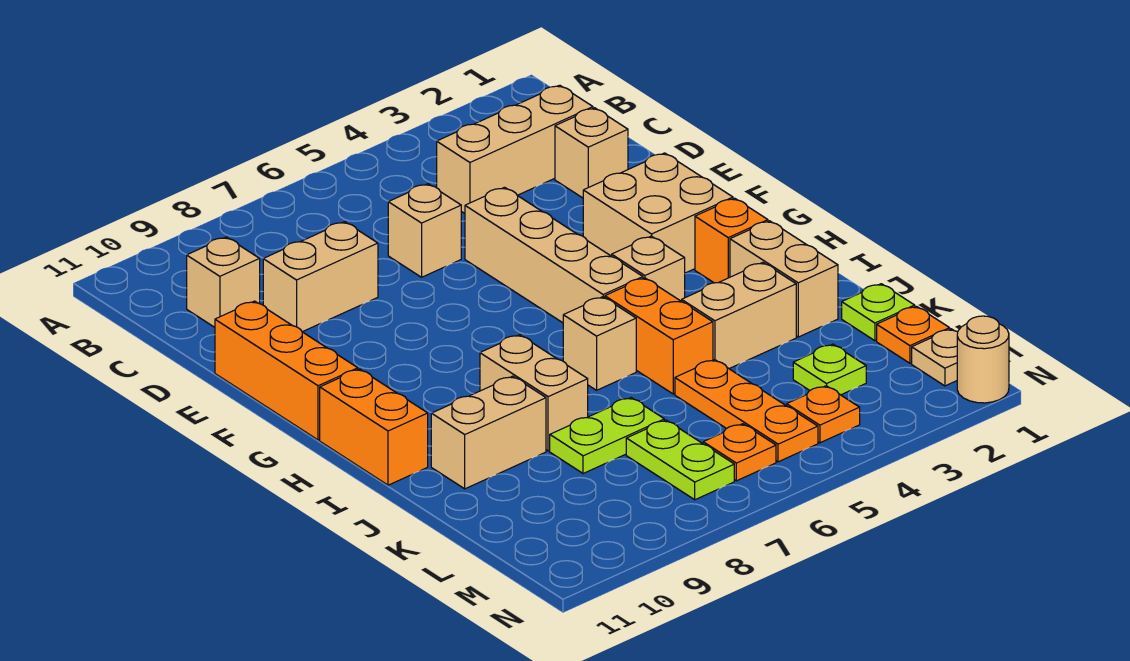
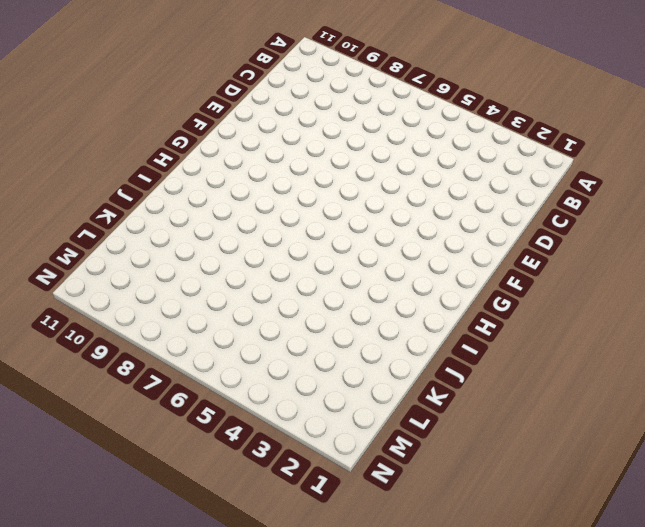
none -> tan brick C2:C4 level 1
none -> tan brick C10 level 1
none -> tan brick D2 level 1

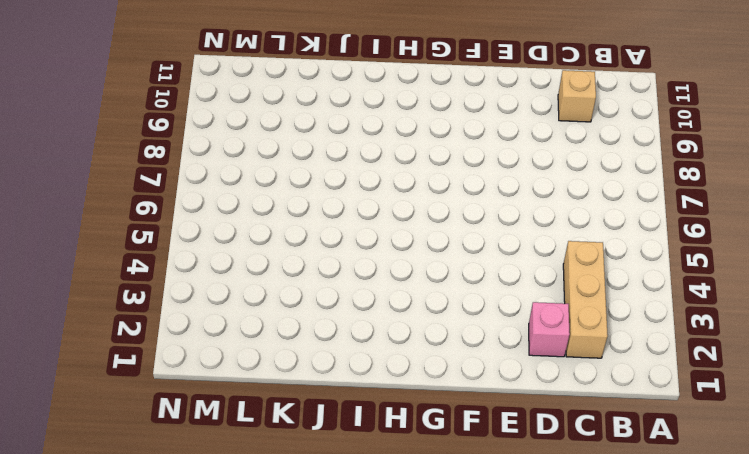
pink brick D2 level 1 -> tan brick D2 level 1
none -> tan brick D6 level 1
none -> tan brick D8:D9 level 1
none -> tan brick E5:H5 level 1

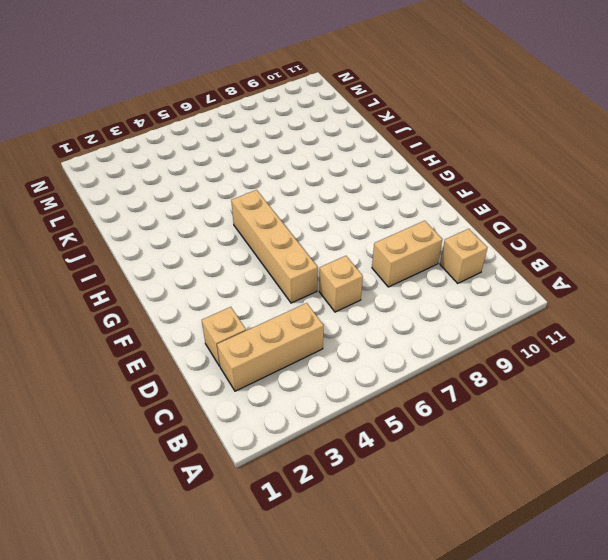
none -> orange brick E11:G11 level 1
none -> tan brick F2:G3 level 1
none -> orange brick H2 level 1

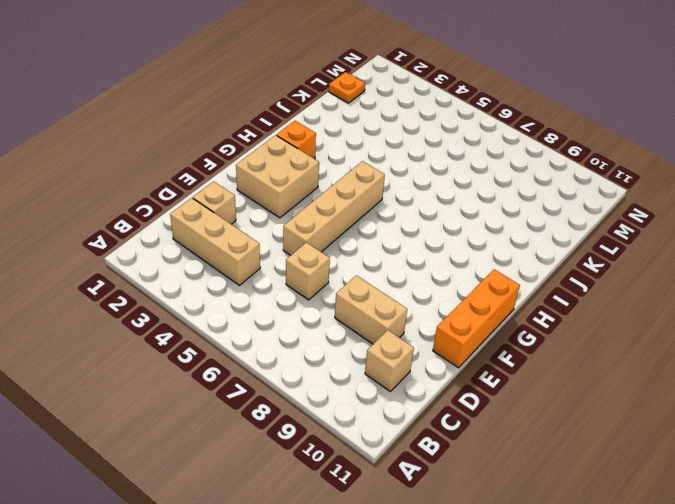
none -> tan brick H4 level 1
none -> orange brick H11:I11 level 1
none -> tan brick I2:J2 level 1

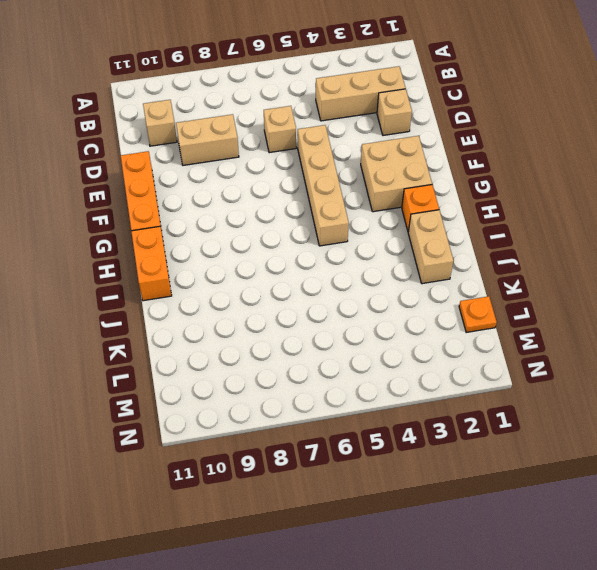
none -> tan brick H4 level 1
none -> orange brick I5:J5 level 1
none -> tan brick I6 level 1

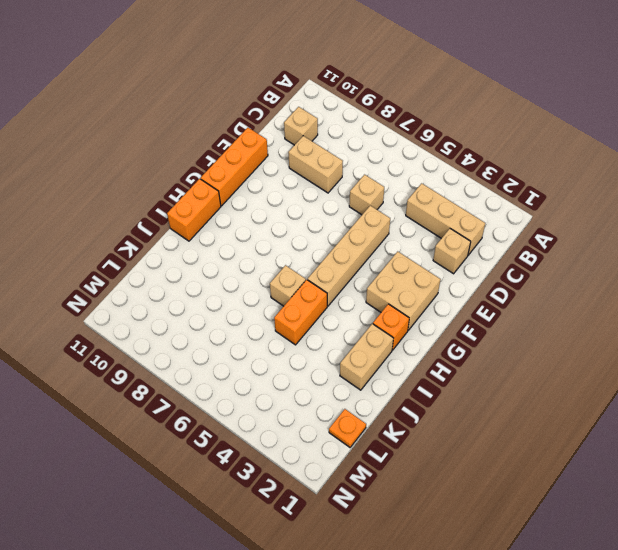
none -> tan brick H4 level 1
none -> tan brick I8:J8 level 1
none -> tan brick J3:J4 level 1

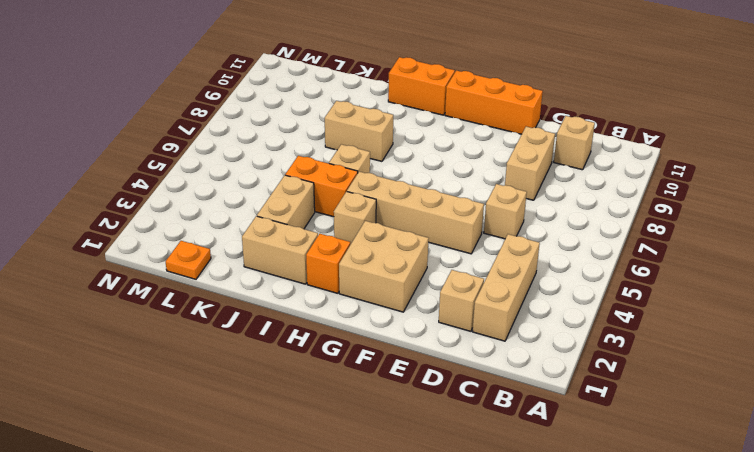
none -> tan brick J9:J10 level 1
none -> lime plate K1 level 1
none -> orange plate K5:M5 level 1

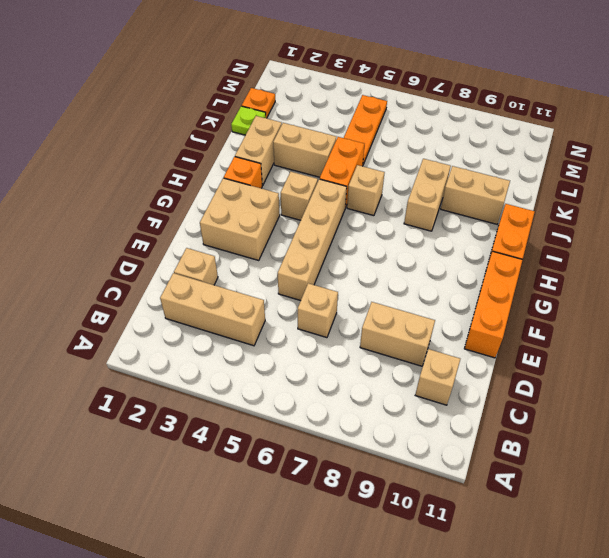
none -> lime plate K7:K8 level 1
none -> lime plate L3 level 1
none -> lime plate L7:M7 level 1

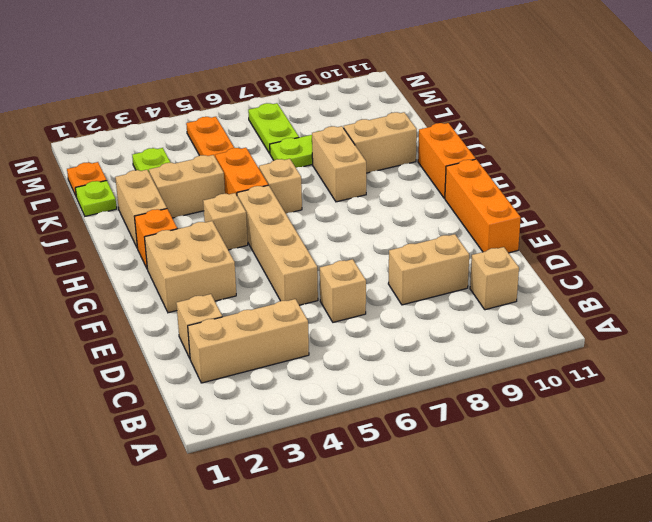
none -> tan plate M1 level 1
none -> orange plate M4 level 1
none -> orange plate M6 level 1

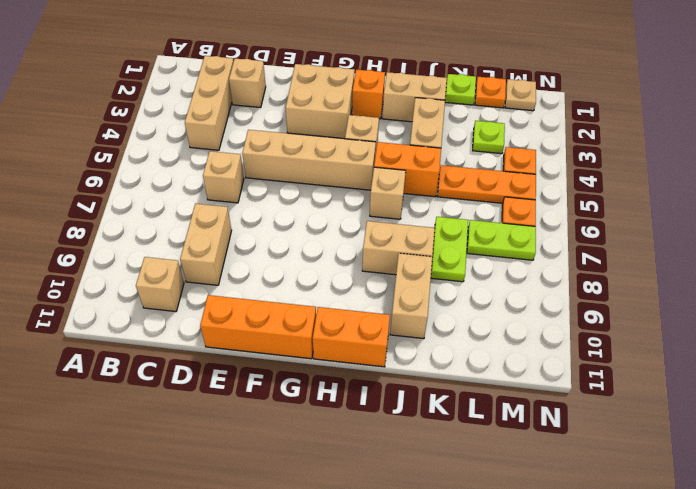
none -> tan round brick N1 level 1

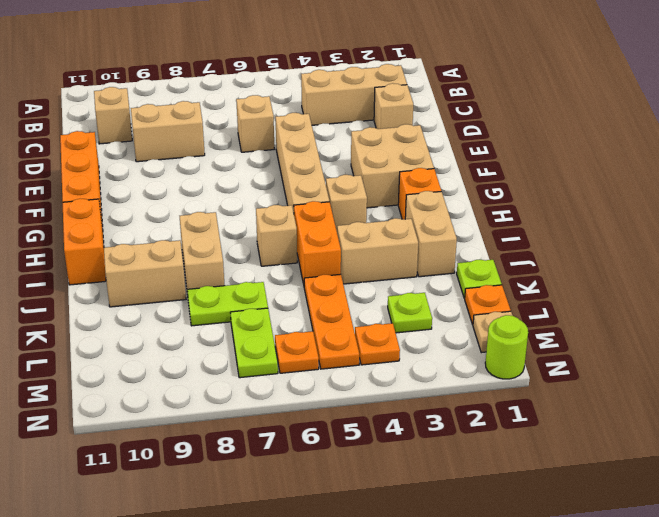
lime round brick N1 level 1 -> tan round brick N1 level 1

